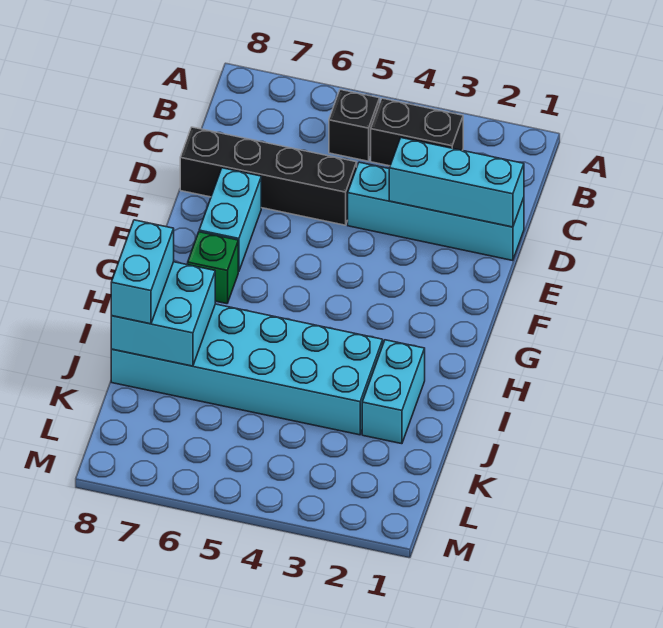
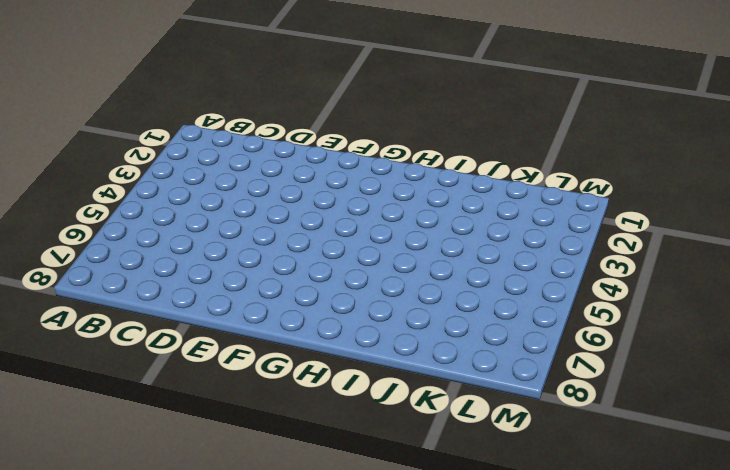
none -> black brick B3:B4 level 1
none -> black brick B5 level 1

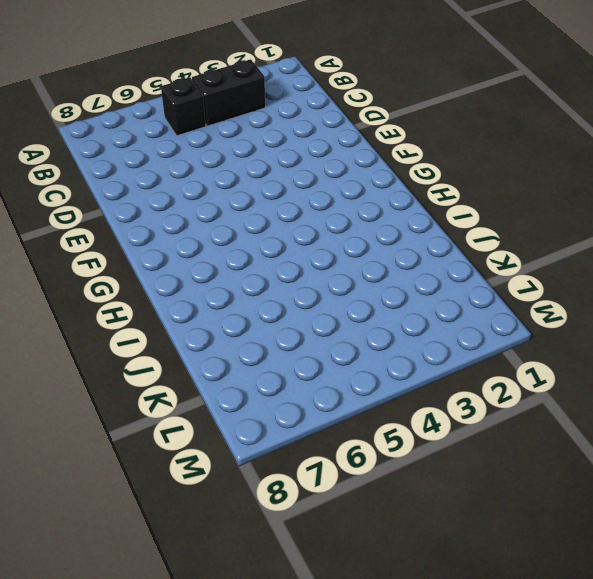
none -> cyan brick D1:D4 level 1
none -> black brick D5:D8 level 1

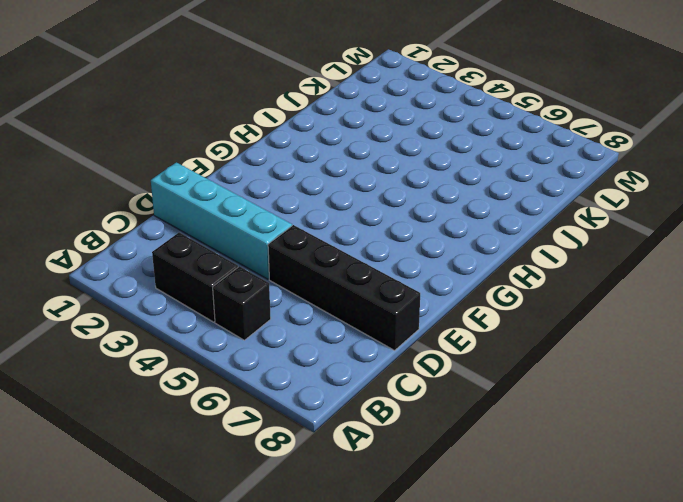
none -> cyan brick E7:F7 level 1
none -> green brick G7 level 1

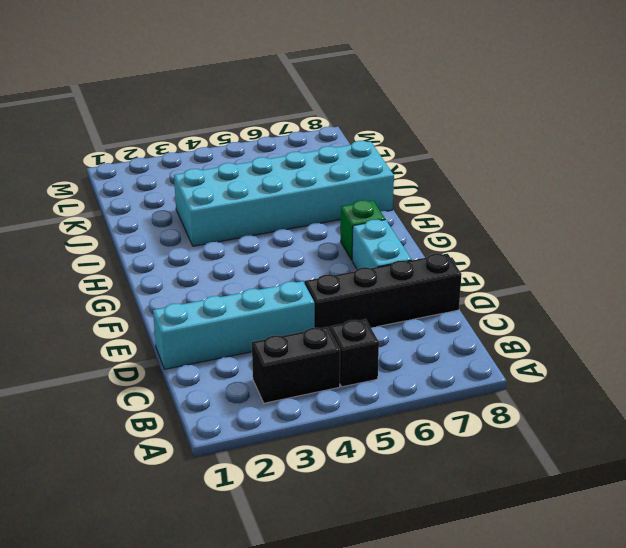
none -> cyan brick I2:J2 level 1
none -> cyan brick D1:D3 level 2

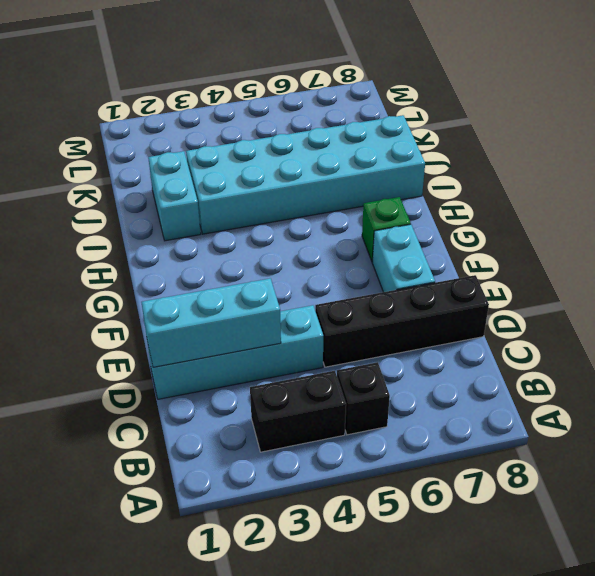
none -> cyan brick I7:J8 level 2
none -> cyan brick I8:J8 level 3

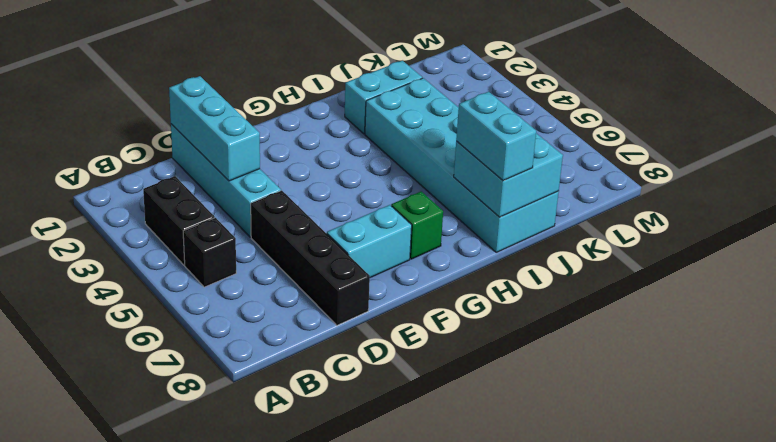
cyan brick I7:I8 level 3 -> cyan brick I8:J8 level 3

